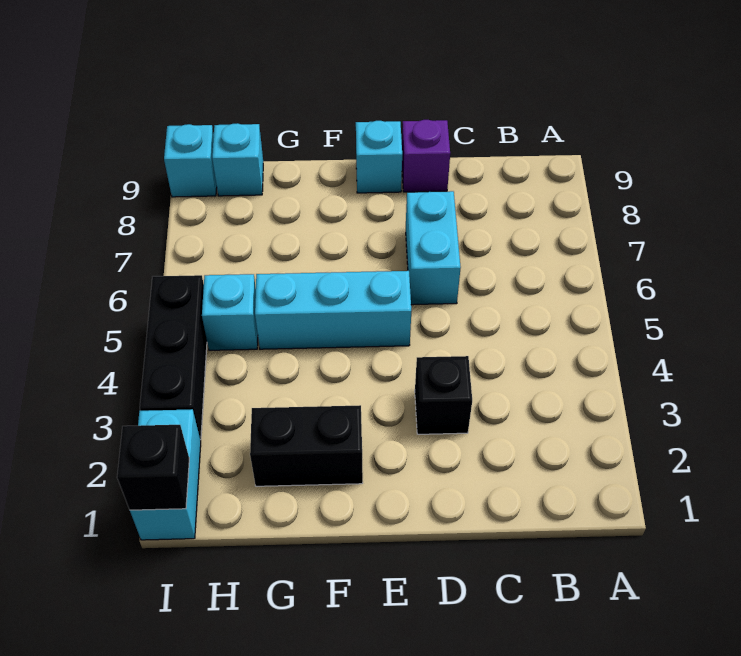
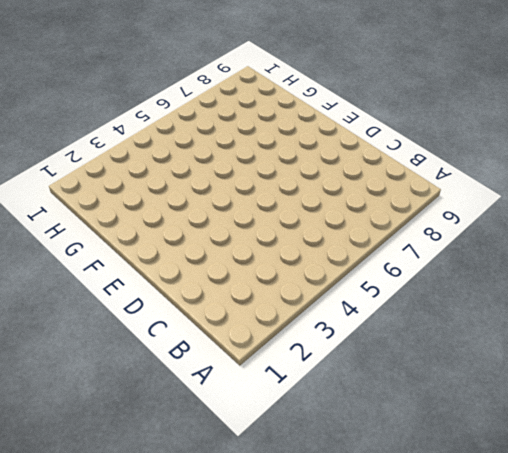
none -> black brick D3 level 1
none -> cyan brick D6:D7 level 1
none -> purple brick D9 level 1

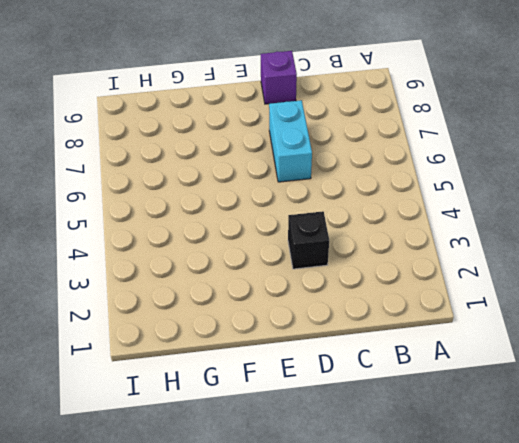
none -> cyan brick E5:G5 level 1
none -> cyan brick E9 level 1
none -> black brick F2:G2 level 1

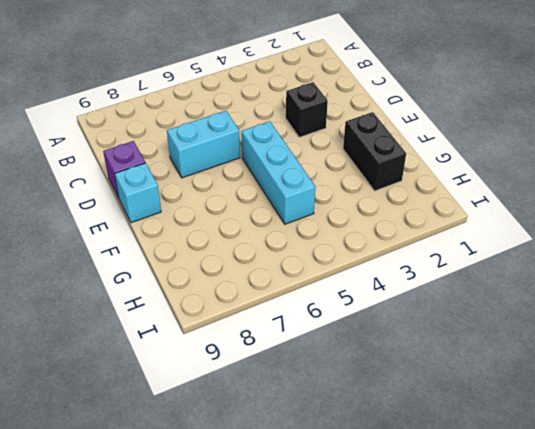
none -> cyan brick H5 level 1
none -> cyan brick H9 level 1
none -> cyan brick I1:I2 level 1

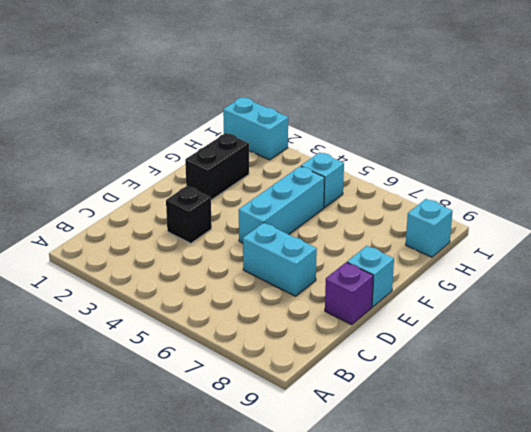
none -> black brick I3:I5 level 1
none -> cyan brick I9 level 1
none -> black brick I1 level 2

